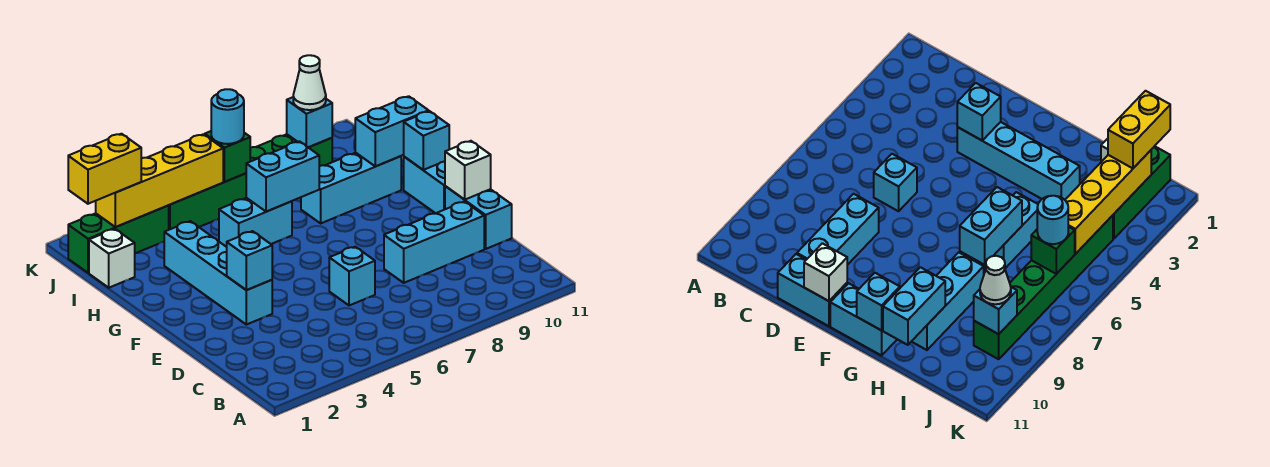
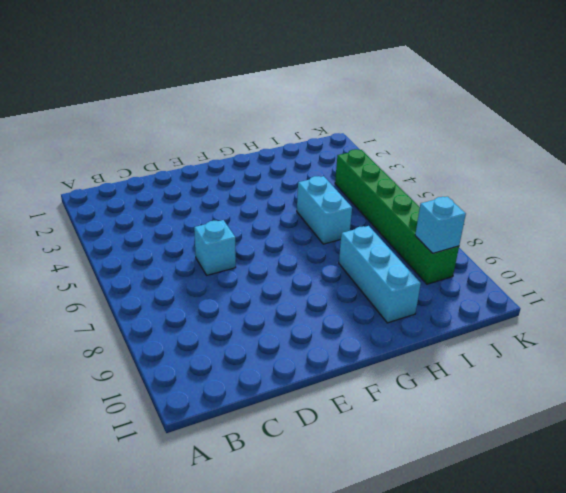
none -> cyan brick D8:D10 level 1
none -> cyan brick D11:E11 level 1
none -> cyan brick E3:H3 level 1

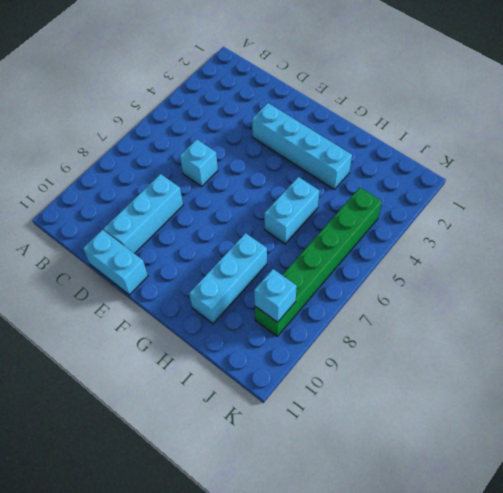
none -> cyan brick F11:G11 level 1
none -> white brick I1 level 1
none -> green brick J1:J3 level 1

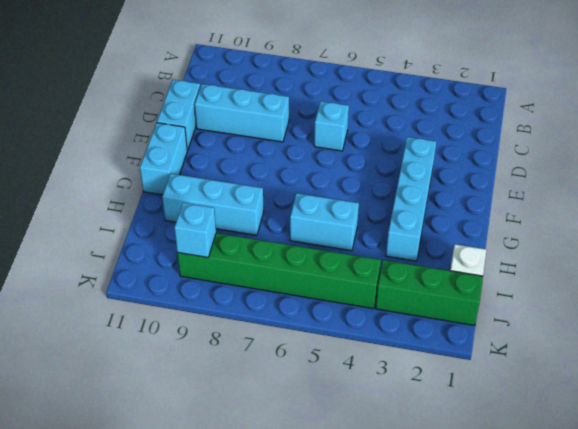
none -> cyan brick E3 level 2
none -> white brick E11 level 2
none -> cyan brick G11 level 2

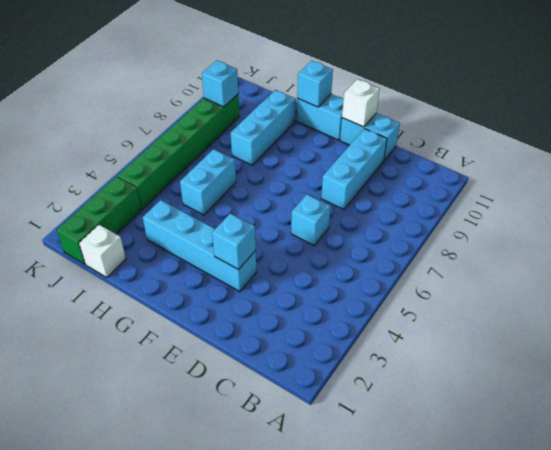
none -> cyan brick H6:H7 level 2
none -> cyan brick H10:H11 level 2
none -> yellow brick J2:J5 level 2

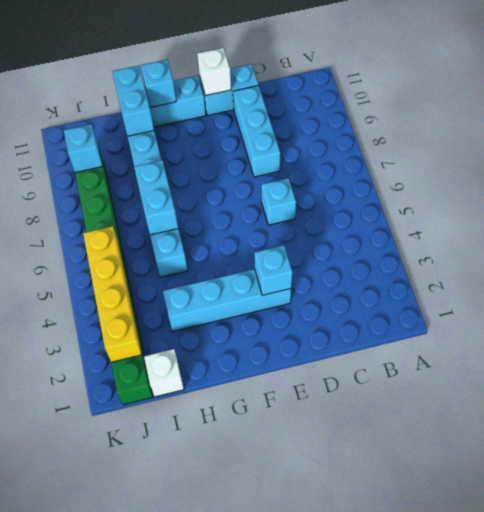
none -> green brick J6 level 2
none -> yellow brick J1:J2 level 3
none -> cyan round brick J6 level 3

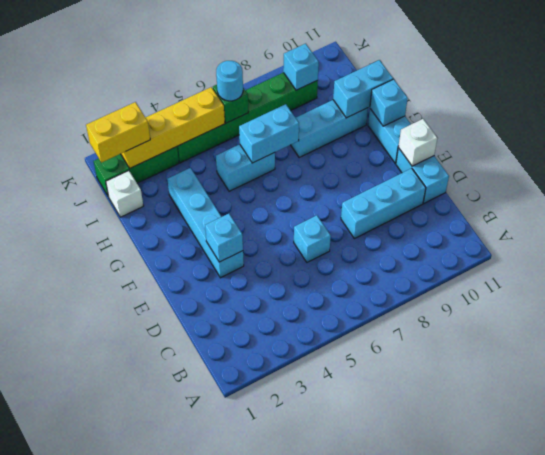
none -> white cone J9 level 3

